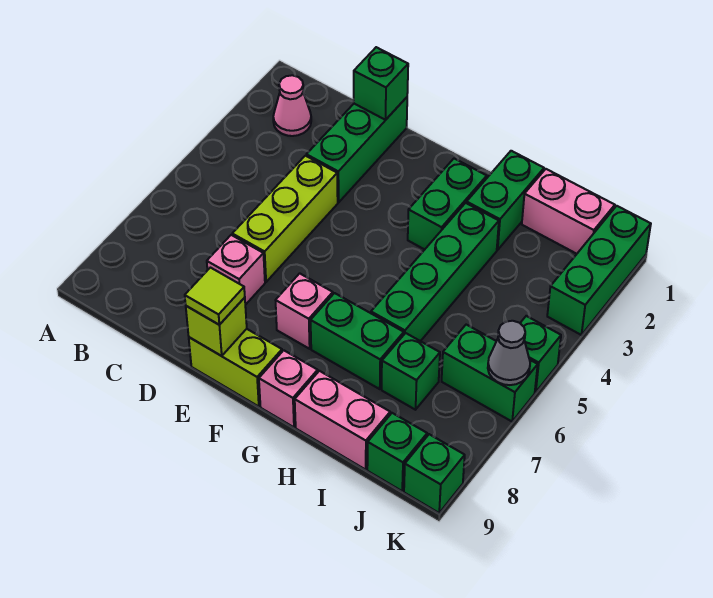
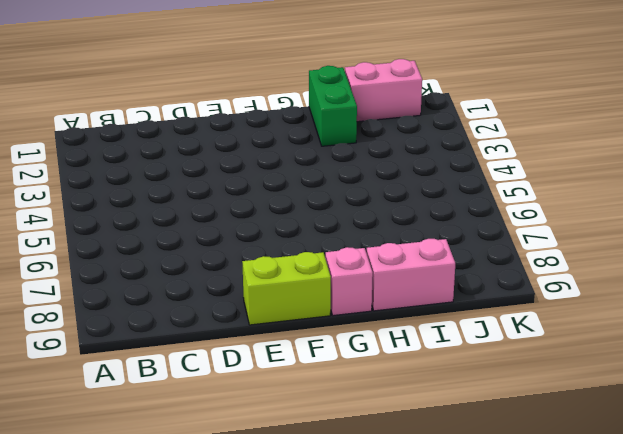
none -> pink cone B2 level 1
none -> green brick D1:D3 level 1
none -> lime brick D4:D6 level 1

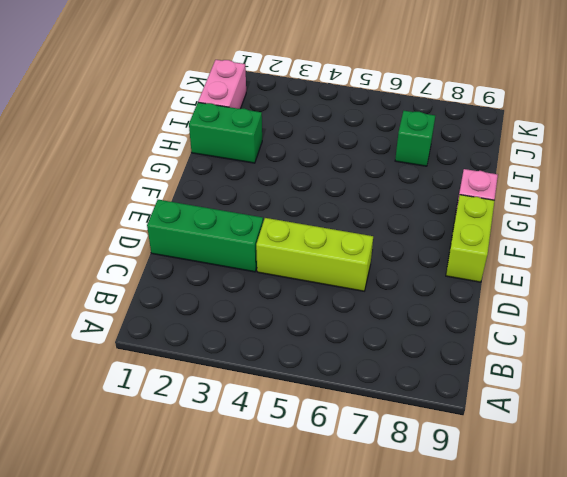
none -> pink cone B2 level 1
none -> pink brick D7 level 1
none -> pink brick F7 level 1

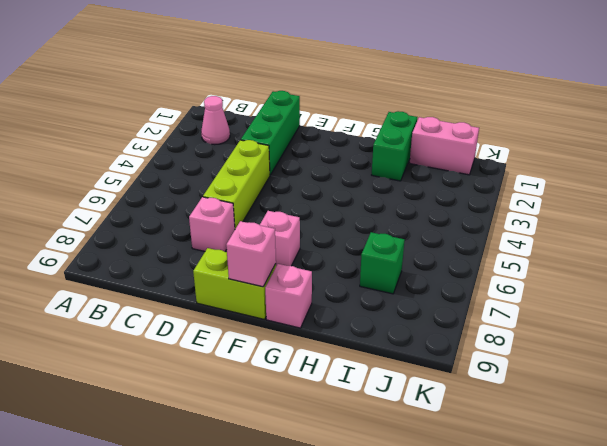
pink brick F9 level 2 -> none
none -> green brick G2:G3 level 1
none -> green brick G7:H7 level 1
none -> green brick H3:H6 level 1

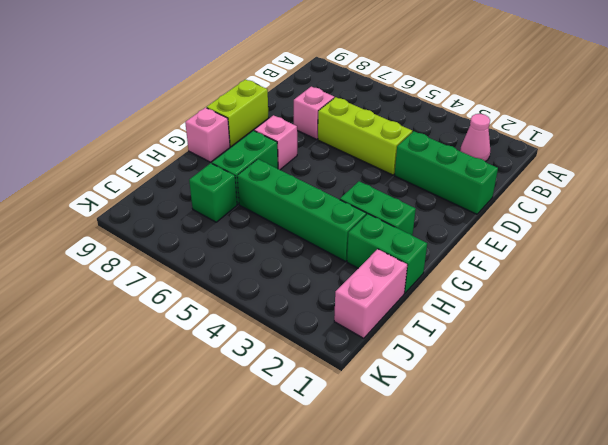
none -> pink brick H9:I9 level 1
none -> green brick J6:K6 level 1
none -> green brick J9 level 1

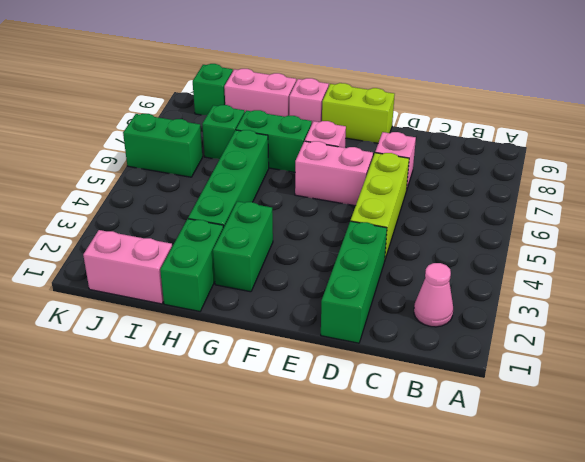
pink brick E6:F6 level 1 -> none
none -> green brick K1:K3 level 1
none -> green brick K5 level 1
none -> green brick K9 level 1

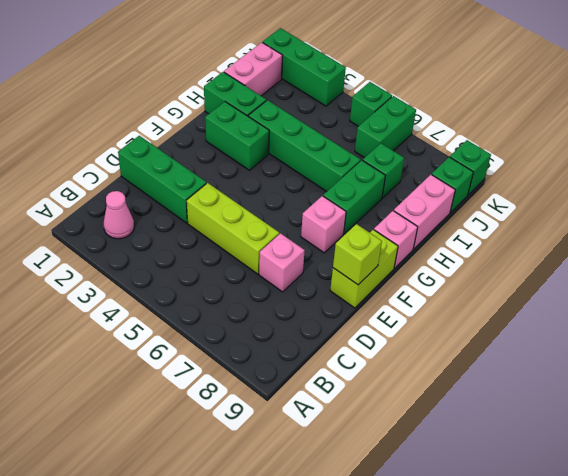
none -> green brick D1 level 2
none -> grey cone K6 level 2
none -> lime tile E9 level 3

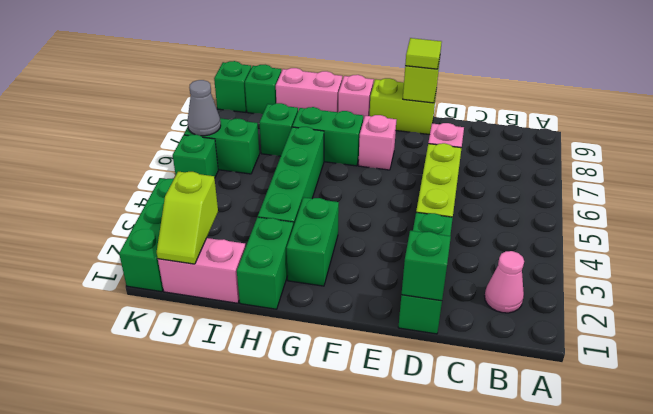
lime slope J1:J2 level 2 top 2 -> none

